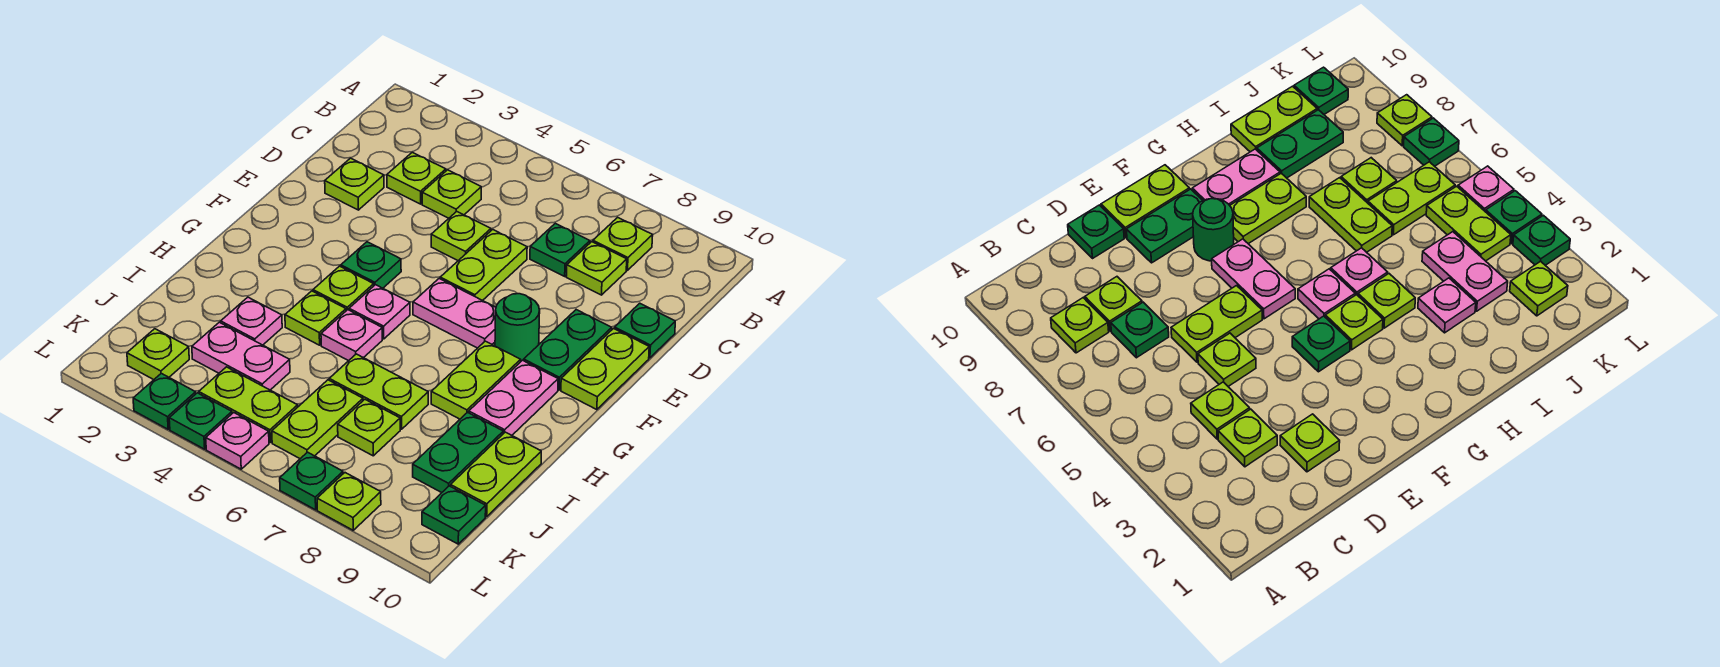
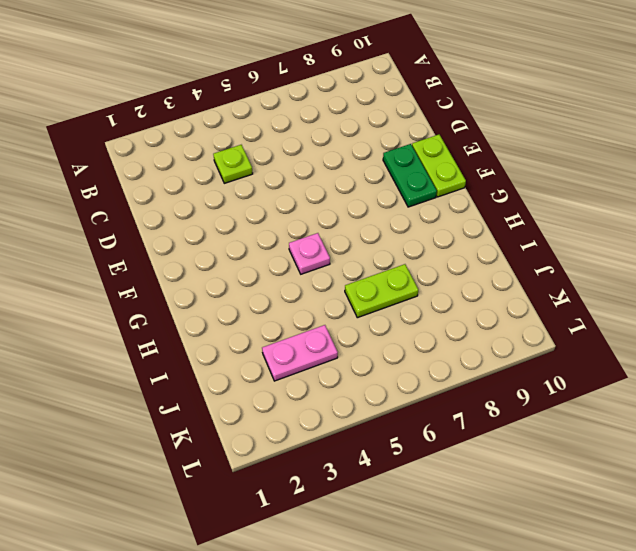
none -> lime plate B8 level 1
none -> lime plate C3 level 1
none -> green plate C7 level 1
none -> lime plate C8 level 1

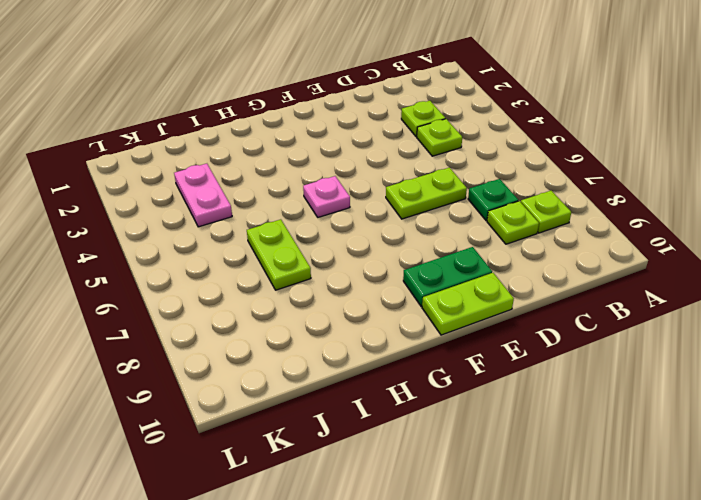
none -> lime plate D2 level 1
none -> lime plate D5 level 1
none -> green plate D10 level 1
none -> green plate F4 level 1

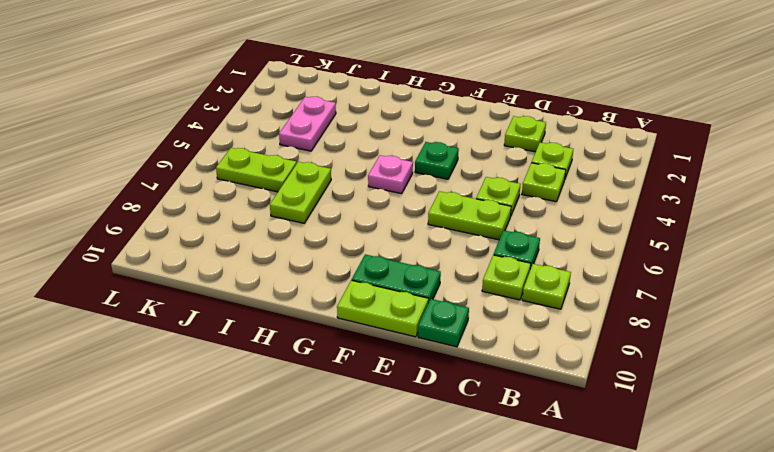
none -> pink plate F6:F7 level 1
none -> green round brick F8 level 1
none -> lime plate G4 level 1
none -> lime plate G8:H8 level 1

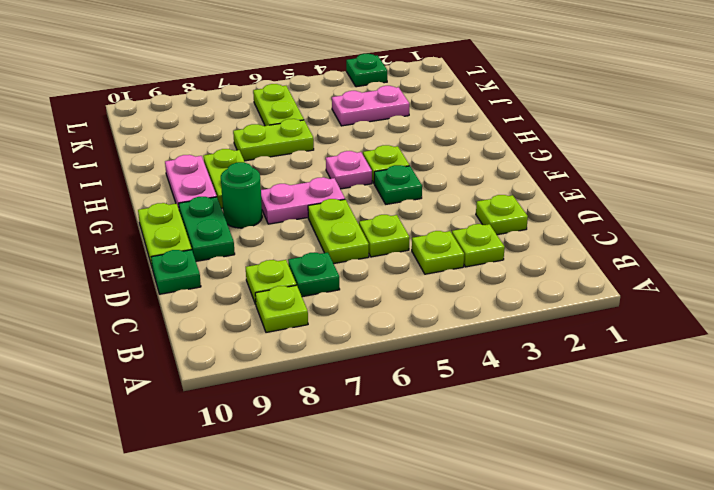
none -> lime plate H4 level 1
none -> pink plate H5 level 1
none -> pink plate I3 level 1
none -> green plate I9:J9 level 1

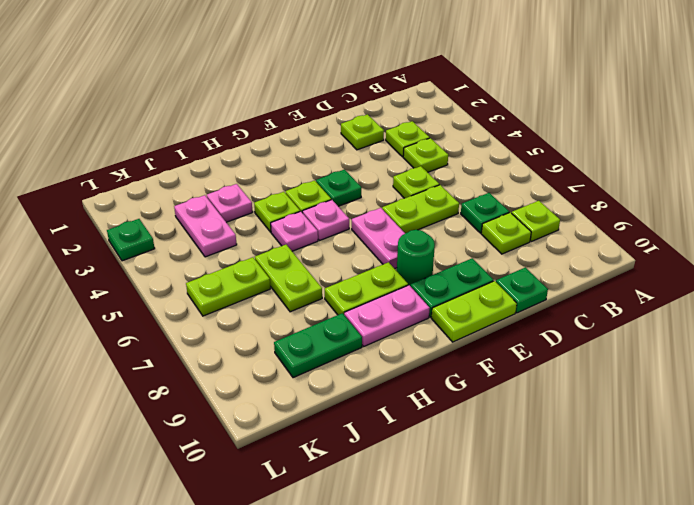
none -> lime plate I10:J10 level 1
none -> lime plate J7 level 1
none -> lime plate K2 level 1
none -> lime plate K4:K5 level 1

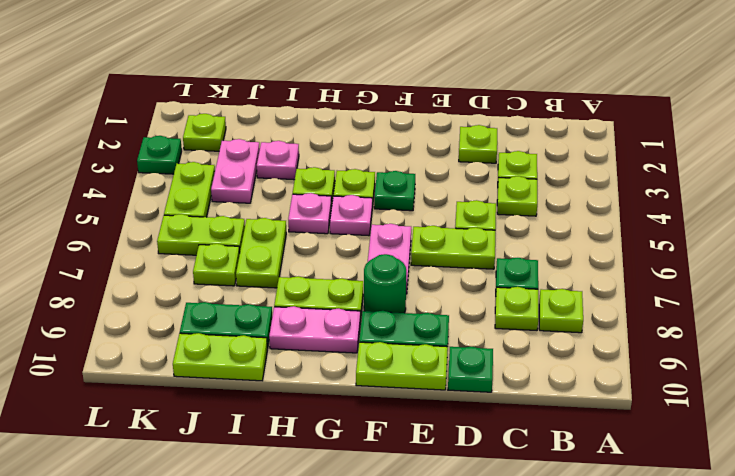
none -> green plate K10 level 1
none -> green plate L4 level 1
none -> pink plate L5 level 1
none -> green plate L7 level 1

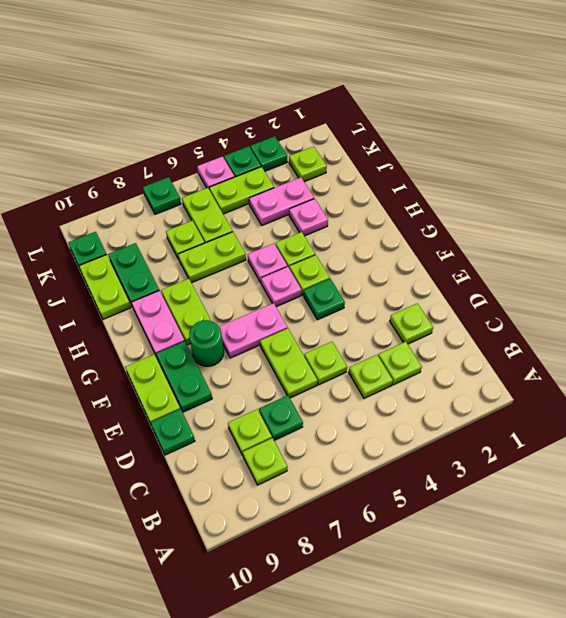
none -> lime plate L8 level 1

